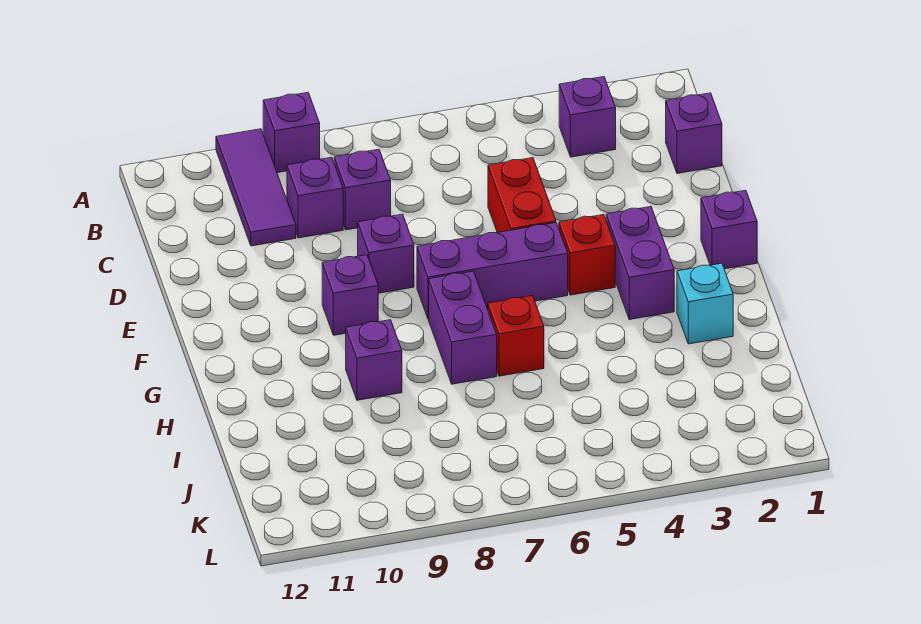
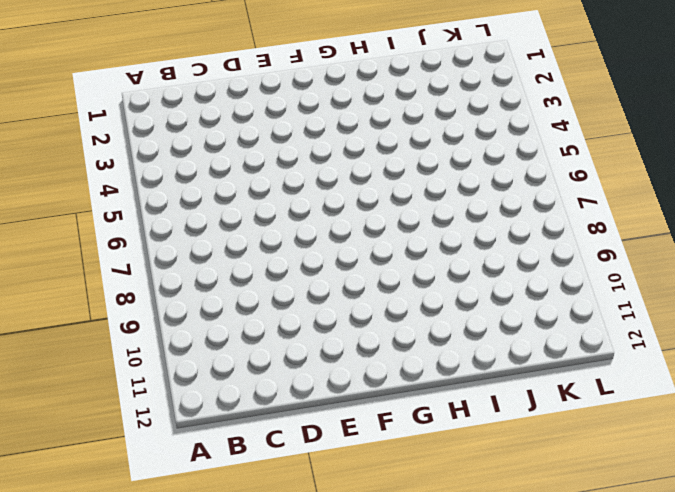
none -> purple brick A9 level 1
none -> purple tile A10:C10 level 1
none -> purple brick B3 level 1

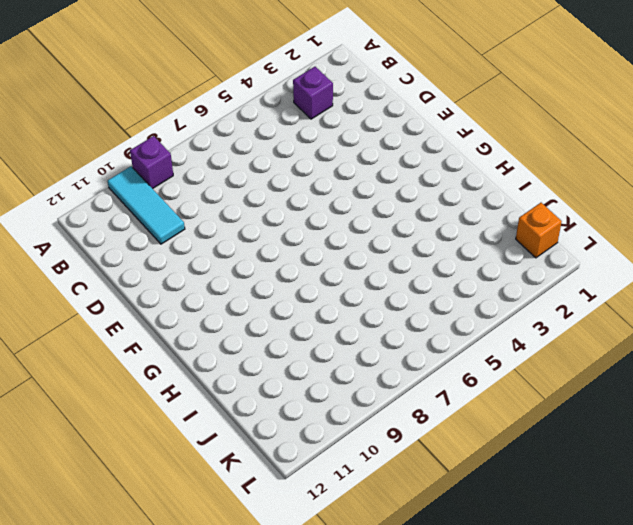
cyan tile A10:C10 level 1 -> purple tile A10:C10 level 1
orange brick K1 level 1 -> none
none -> purple brick C1 level 1
none -> purple brick C8 level 1
none -> purple brick C9 level 1

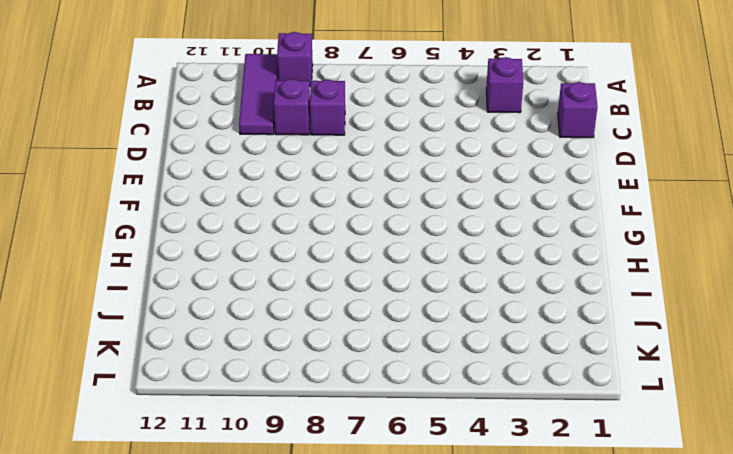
none -> red brick D5:E5 level 1
none -> purple brick E8 level 1
none -> purple brick F1 level 1

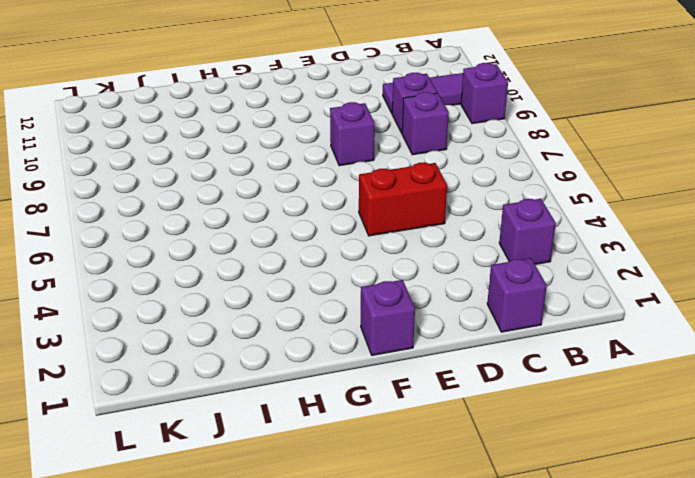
none -> purple brick F3:G3 level 1
none -> red brick F4 level 1
none -> purple brick F5:F7 level 1

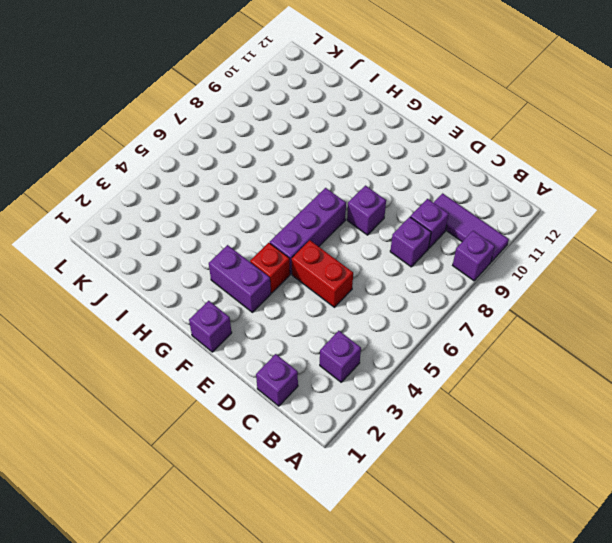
none -> purple brick F9 level 1
none -> purple brick G7:H7 level 1
none -> cyan brick H2 level 1

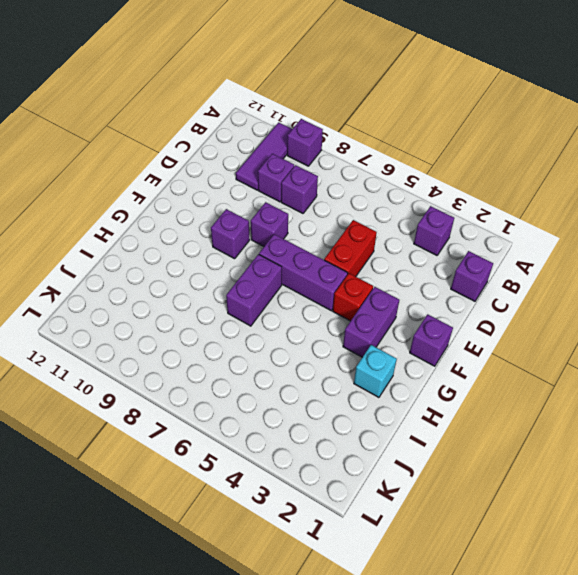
none -> red brick H6 level 1
none -> purple brick H9 level 1

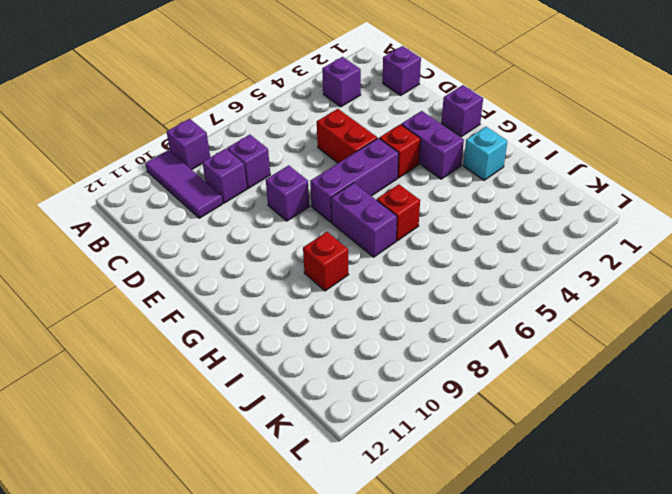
red brick H9 level 1 -> purple brick H9 level 1
none -> purple brick F9 level 1

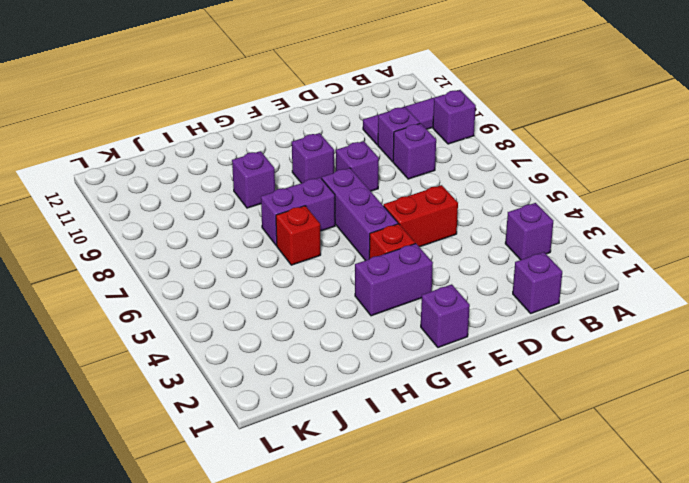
none -> cyan brick H2 level 1

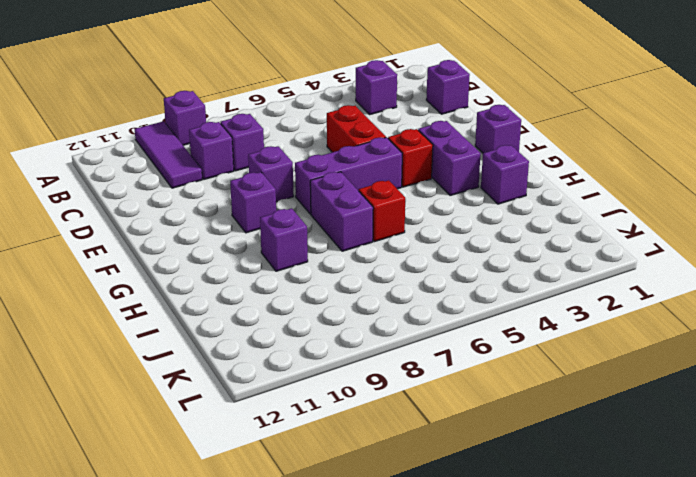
purple brick H2 level 1 -> cyan brick H2 level 1

